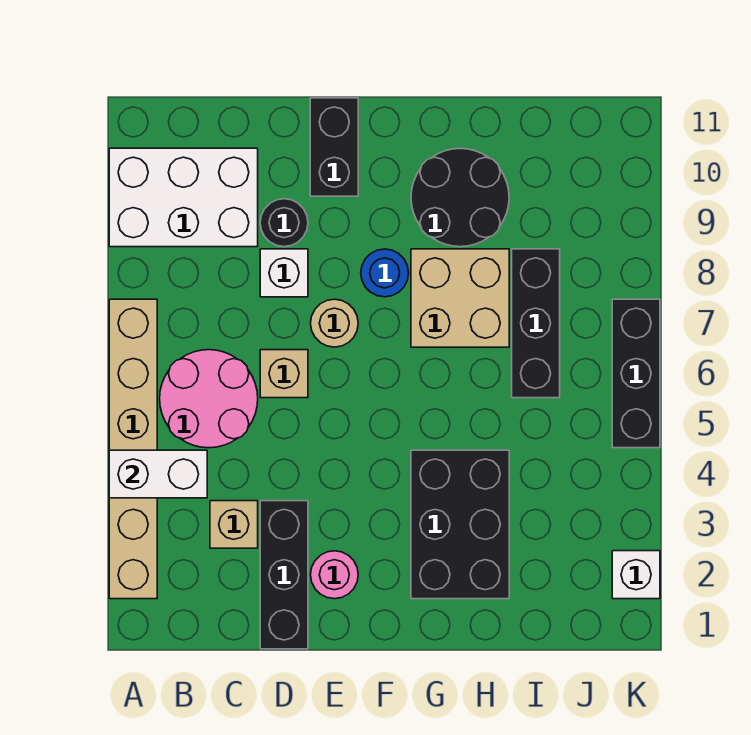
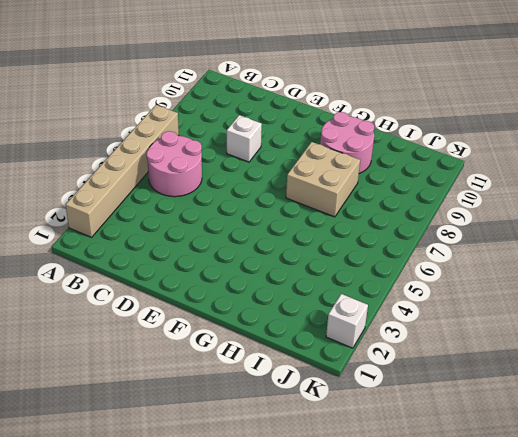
pink round brick G9:H10 level 1 -> black round brick G9:H10 level 1
none -> white brick A9:C10 level 1
none -> tan brick C3 level 1
none -> black brick D1:D3 level 1

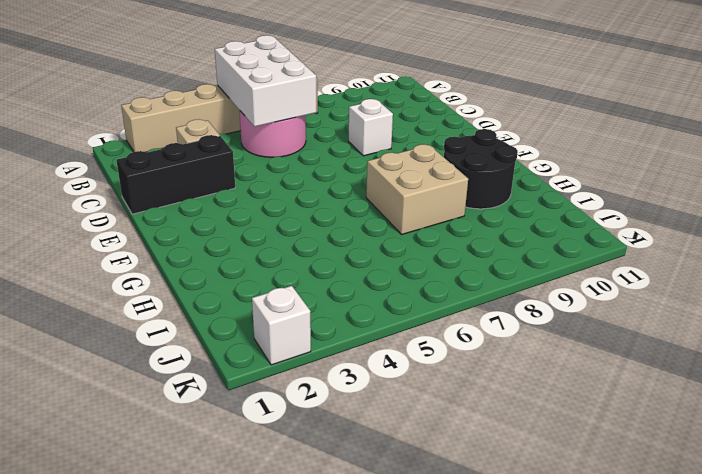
white brick A5:C6 level 2 -> white brick A9:C10 level 1
none -> tan brick D6 level 1
none -> black round brick D9 level 1
none -> pink round brick E2 level 1

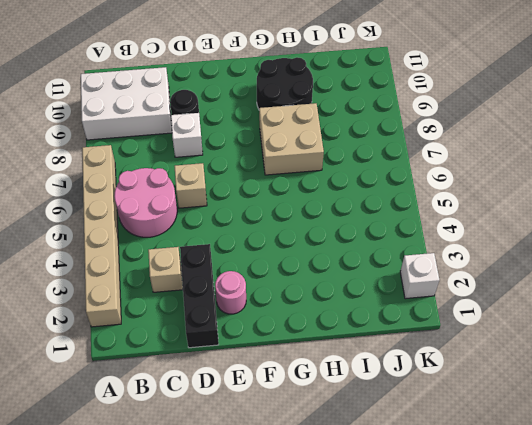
none -> tan round brick E7 level 1
none -> black brick E10:E11 level 1
none -> blue round brick F8 level 1

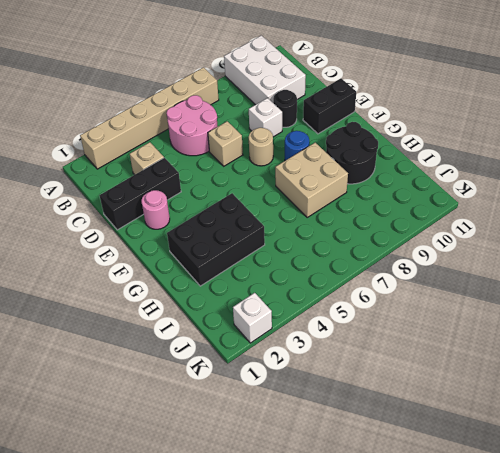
none -> black brick I6:I8 level 1
none -> black brick K5:K7 level 1
none -> white brick A4:B4 level 2

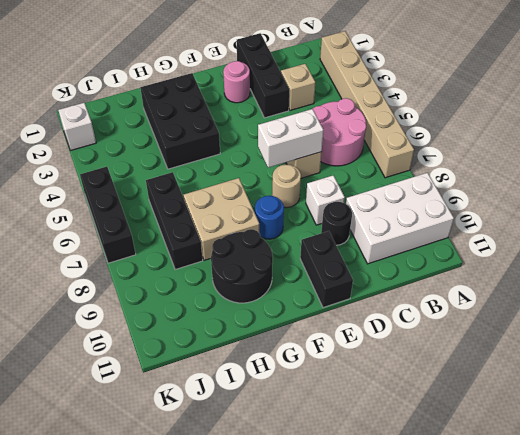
white brick D6:E6 level 2 -> white brick A4:B4 level 2

